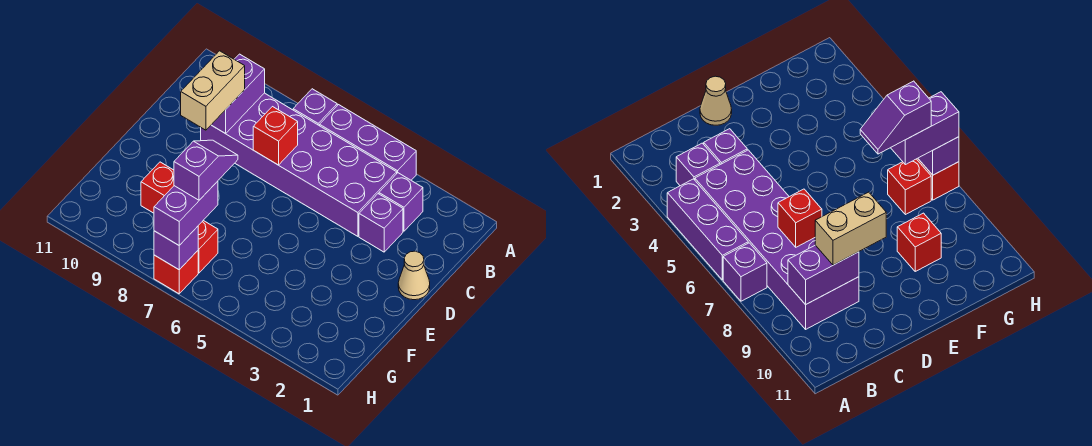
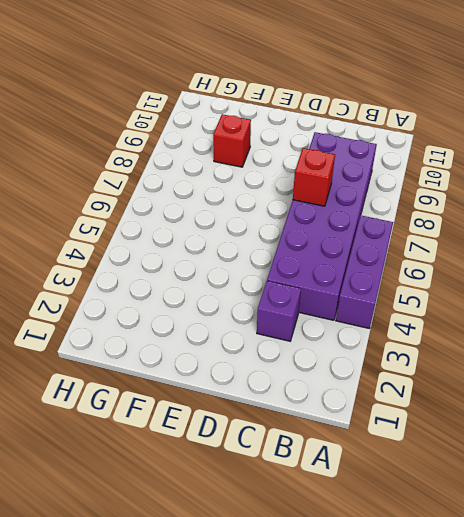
none -> purple brick A7 level 1
none -> purple brick B3 level 1
none -> tan cone D1 level 1

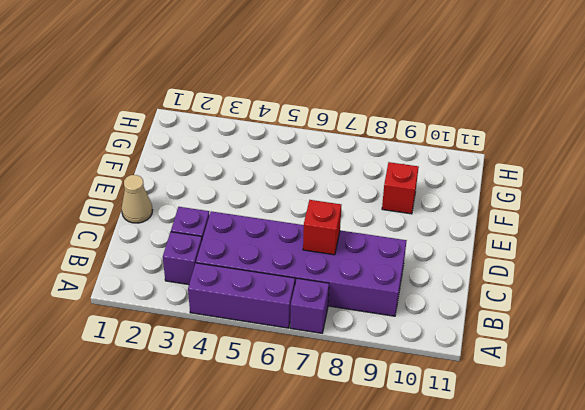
none -> red brick G7 level 1
none -> red brick H7 level 1
none -> purple brick B9:C9 level 2

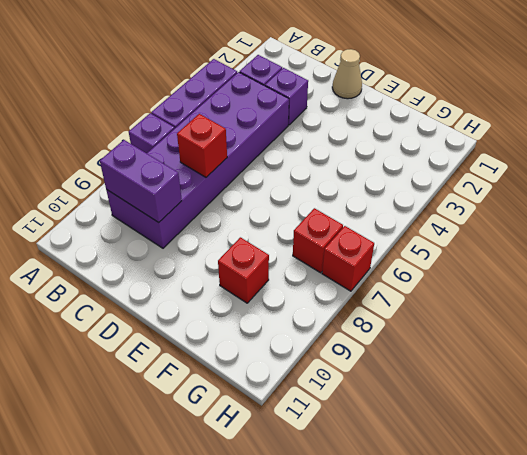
none -> purple brick H7 level 2
none -> tan brick C9:D9 level 3
none -> purple brick G7:H7 level 3

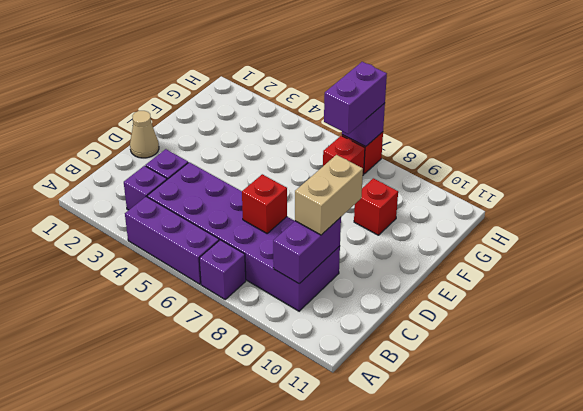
none -> purple slope F7:G7 level 4 top G

